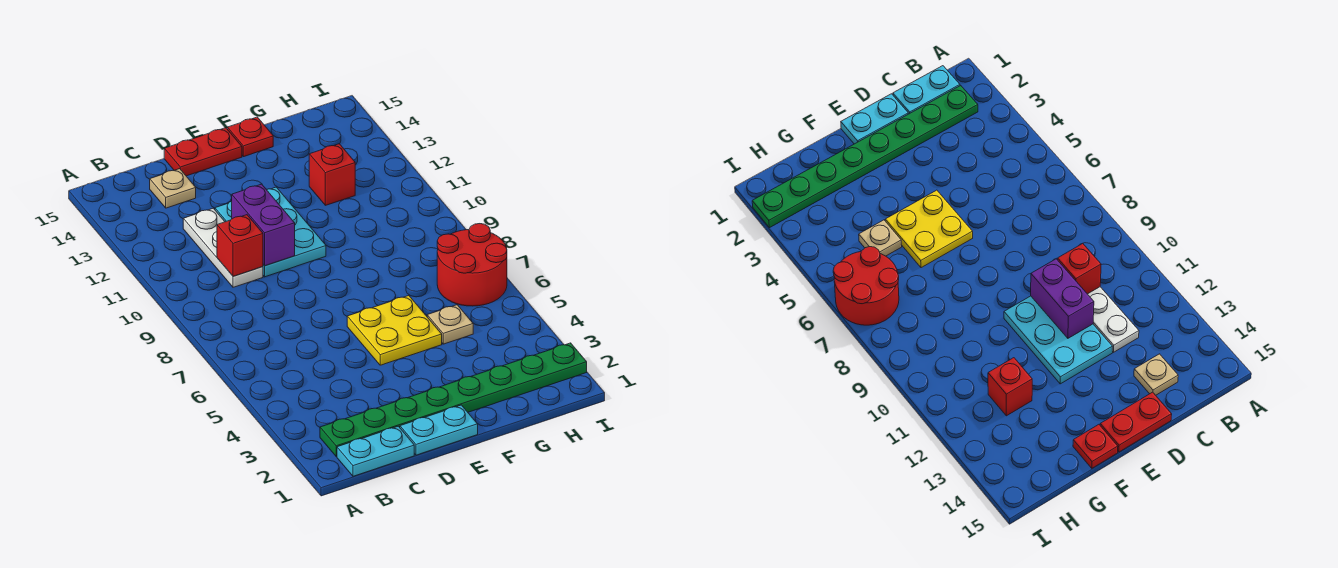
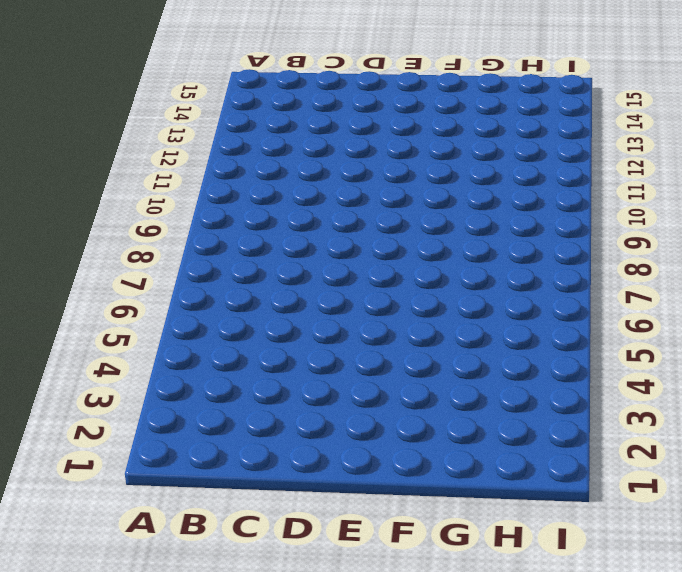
none -> cyan plate B1:C1 level 1
none -> green plate B2:I2 level 1
none -> white plate C10:C12 level 1

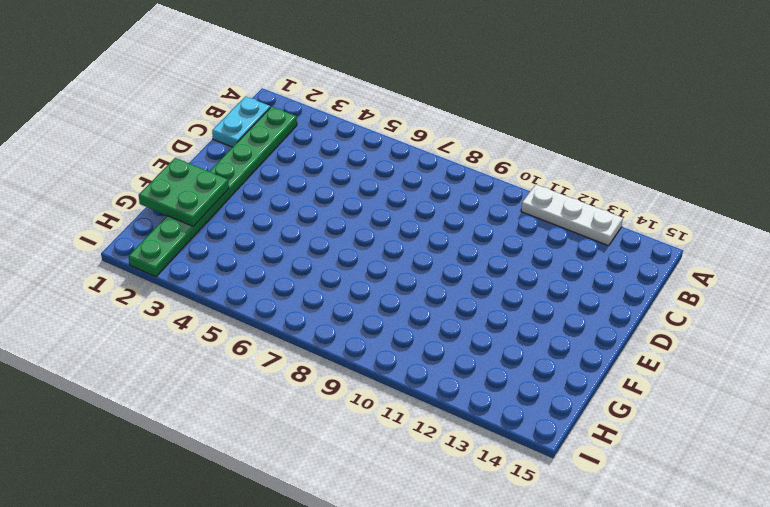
white plate A11:A13 level 1 -> white plate C10:C12 level 1
green plate F1:G2 level 2 -> none
none -> tan plate C14 level 1
none -> cyan plate D1:E1 level 1
none -> cyan plate D10:E12 level 1

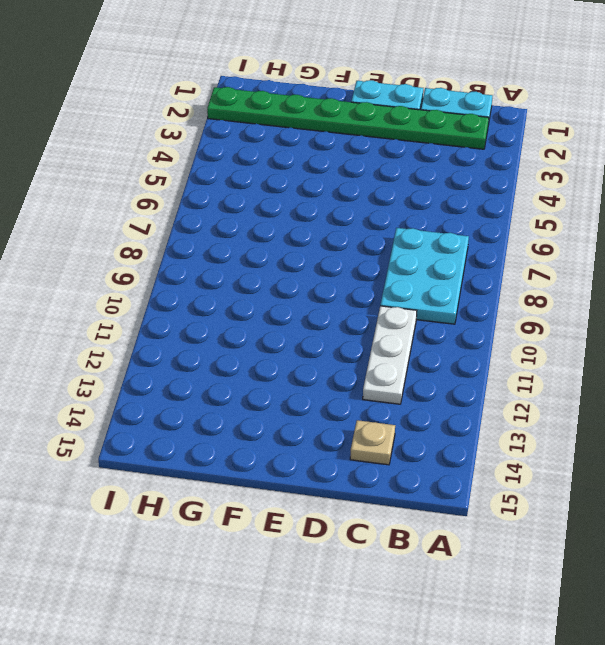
cyan plate B7:C9 level 1 -> cyan plate D10:E12 level 1
none -> red plate D15:E15 level 1
none -> yellow plate E5:F6 level 1
none -> red plate F15 level 1

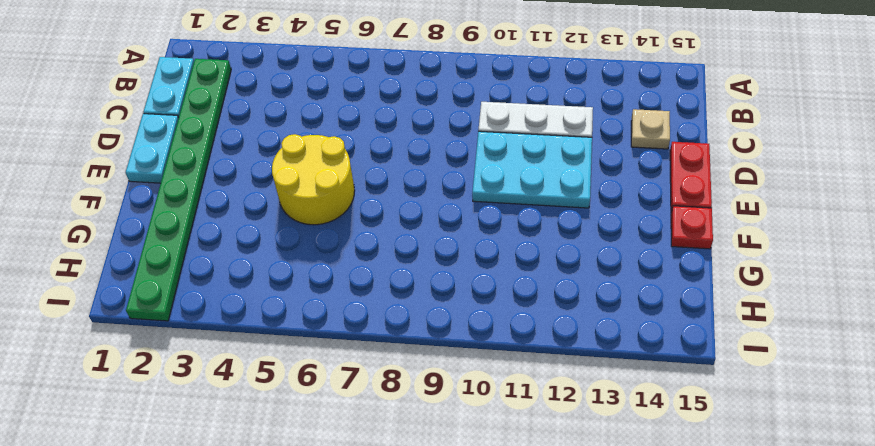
yellow round brick E5:F6 level 1 -> yellow plate E5:F6 level 1
none -> tan plate G5 level 1
none -> red brick G12 level 1
none -> red round brick H6:I7 level 1

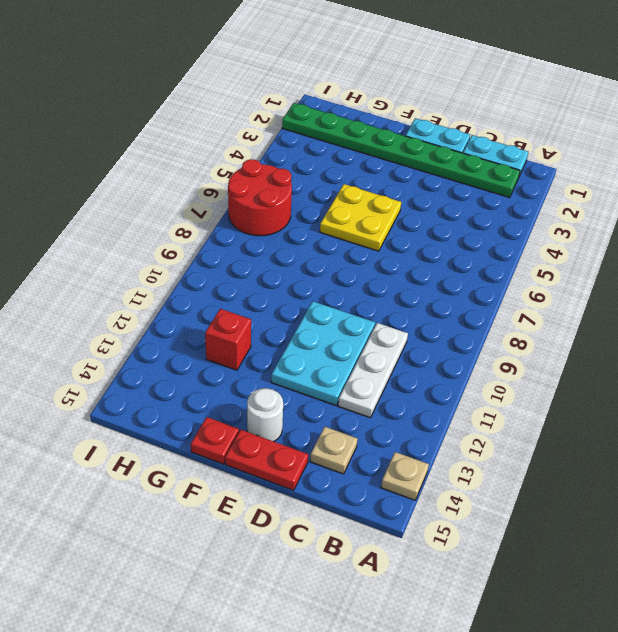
tan plate A14 level 1 -> tan plate G5 level 1
white round brick E14 level 1 -> none
none -> red brick C10 level 2
none -> purple brick D10:D11 level 2

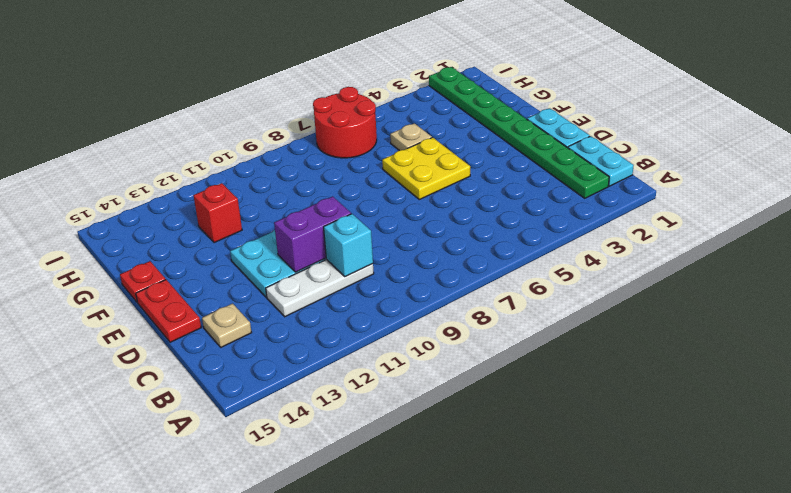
cyan brick C10 level 2 -> red brick C10 level 2

